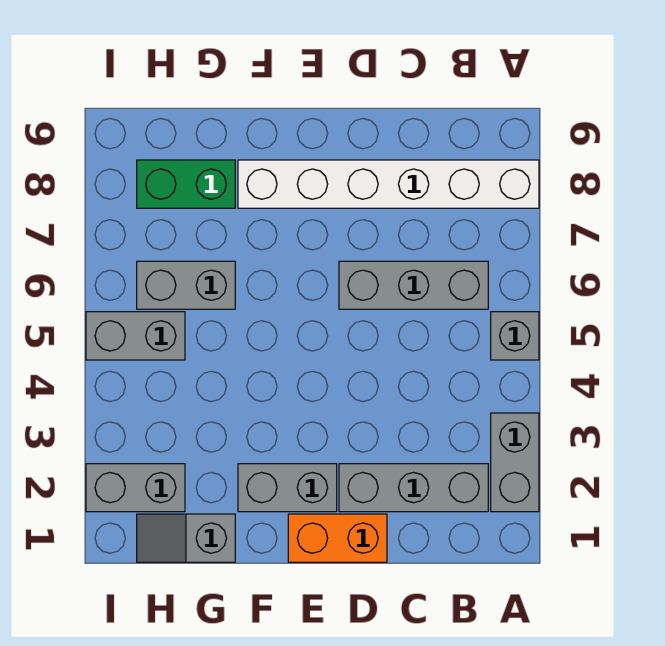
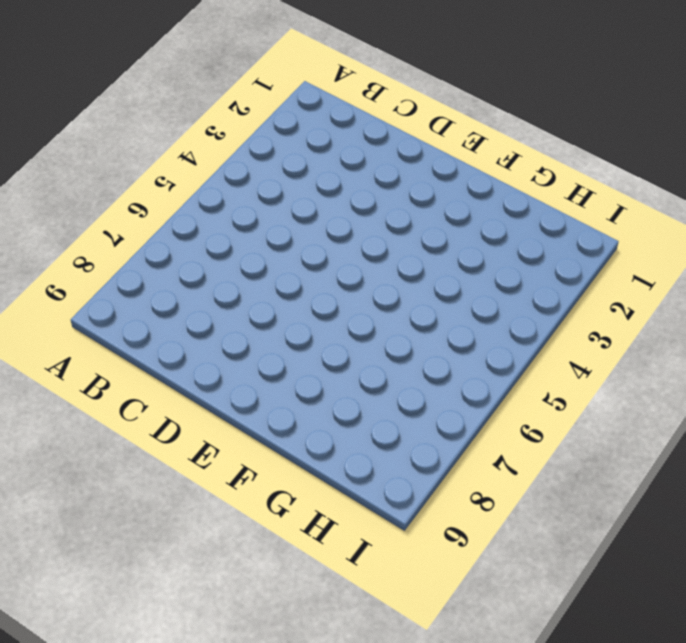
none -> grey brick A2:A3 level 1
none -> grey brick A5 level 1
none -> white brick A8:F8 level 1

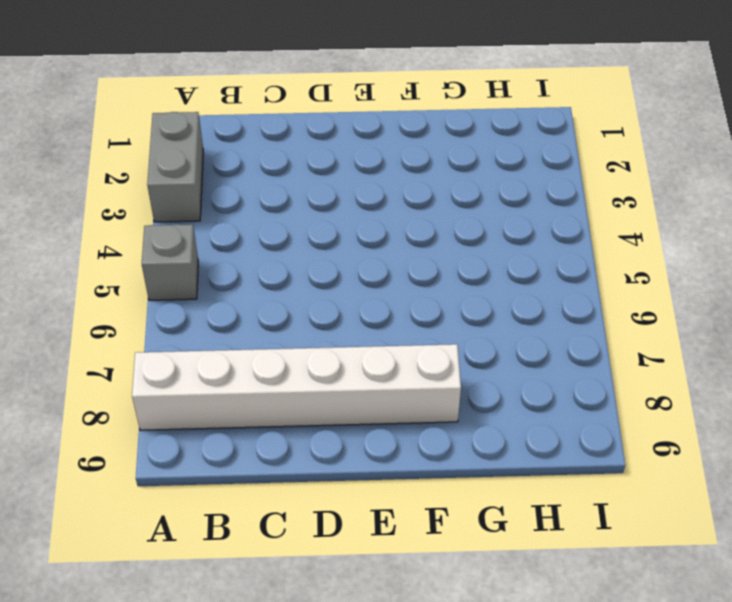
none -> grey brick B2:D2 level 1
none -> grey brick B6:D6 level 1
none -> orange brick D1:E1 level 1

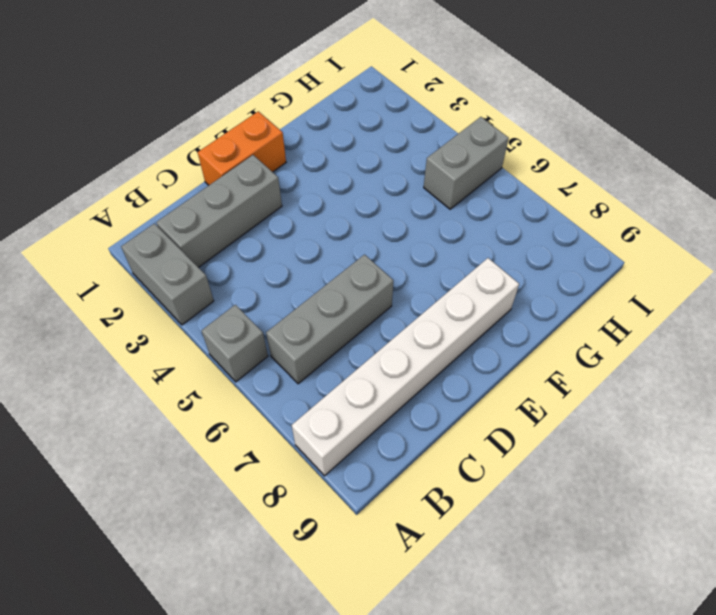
none -> grey brick E2:F2 level 1
none -> grey slope G1:H1 level 1 top G
none -> grey brick G6:H6 level 1

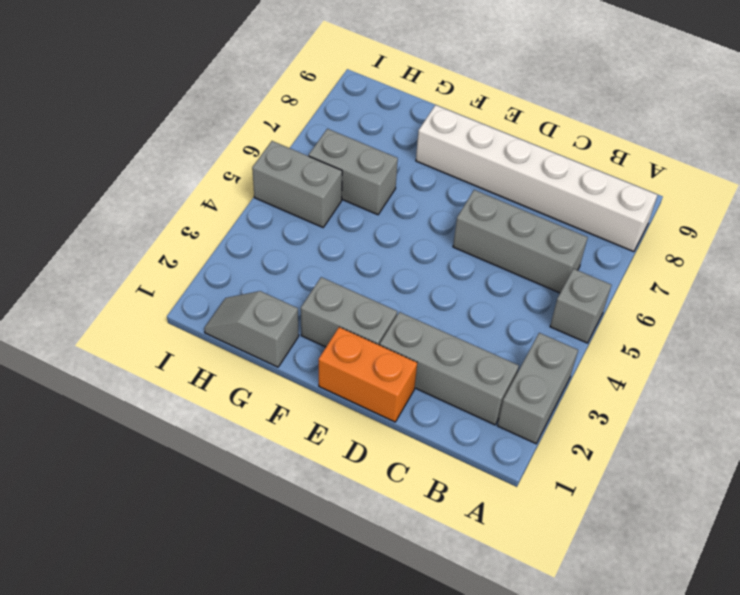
none -> green brick G8:H8 level 1
none -> grey brick H2:I2 level 1

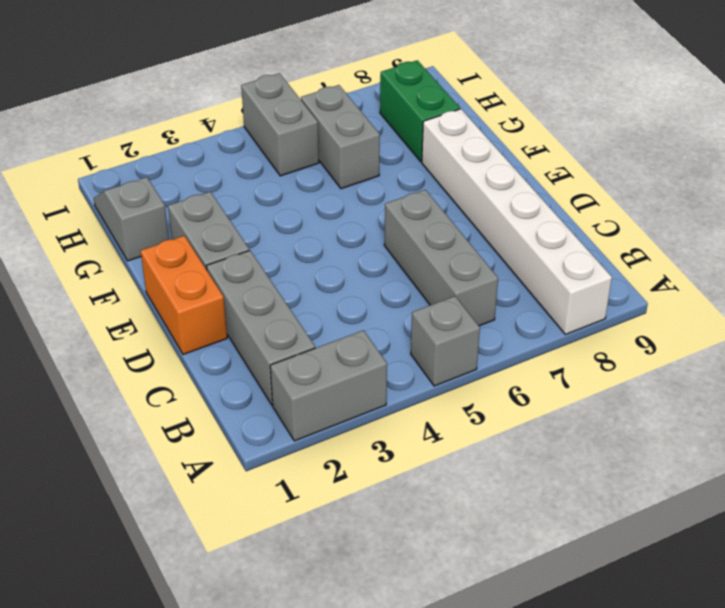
none -> grey brick H2:I2 level 1

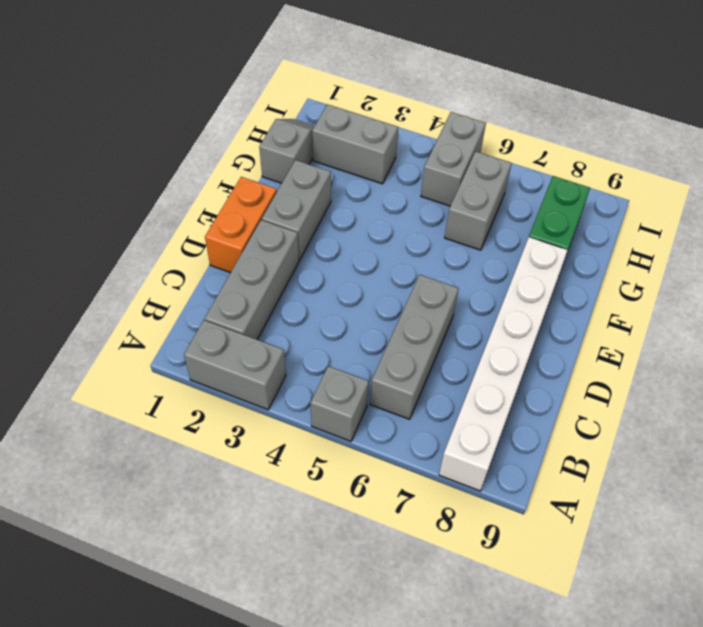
grey brick H2:H3 level 1 -> grey brick H2:I2 level 1

